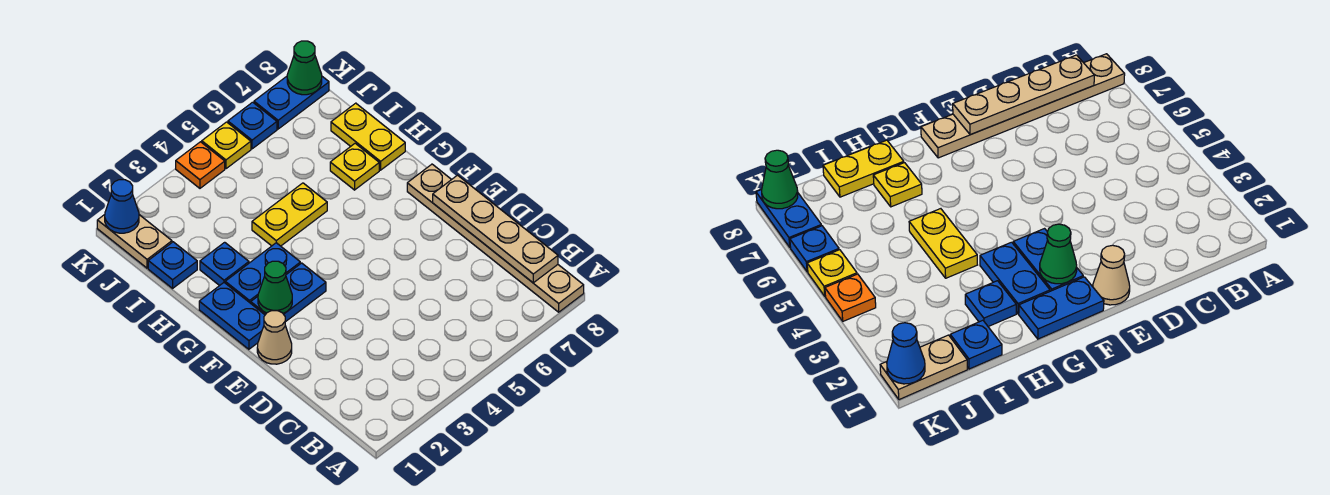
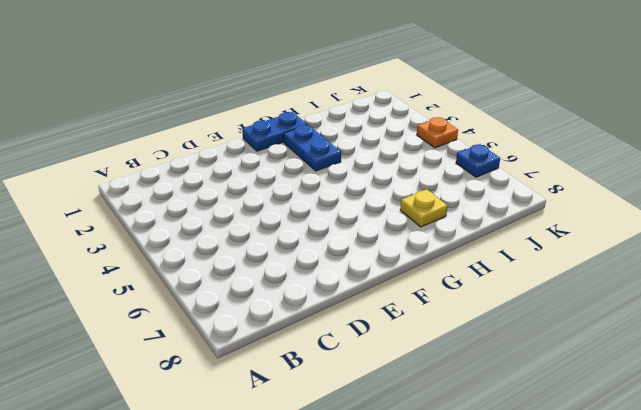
none -> tan plate A8:F8 level 1
none -> tan cone E1 level 1
none -> blue plate F2:F3 level 1

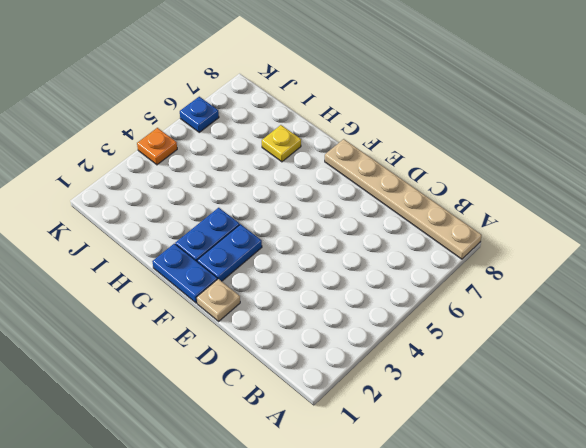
tan plate E1 level 1 -> tan cone E1 level 1
none -> blue plate H2 level 1
none -> yellow plate H4:H5 level 1
none -> yellow plate H8:I8 level 1

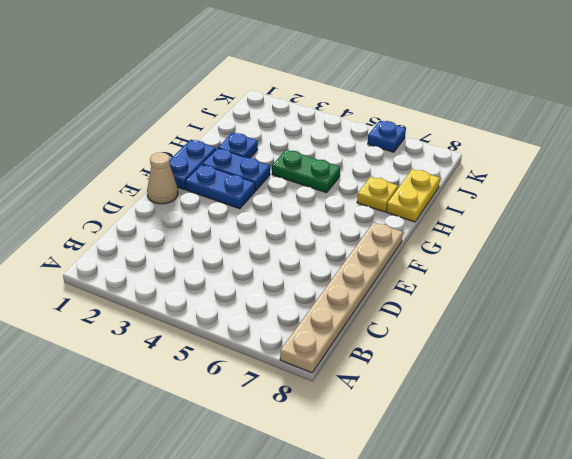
green plate H4:H5 level 1 -> yellow plate H4:H5 level 1
none -> blue plate I1 level 1
none -> tan plate J1:K1 level 1
none -> orange plate K4 level 1

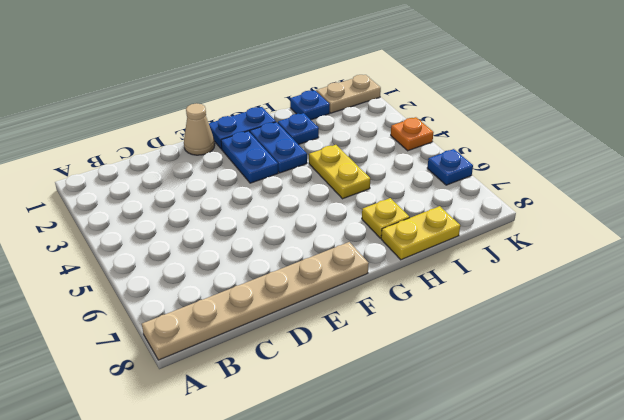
none -> yellow plate K5 level 1
none -> blue plate K7:K8 level 1
none -> tan plate B8:E8 level 2

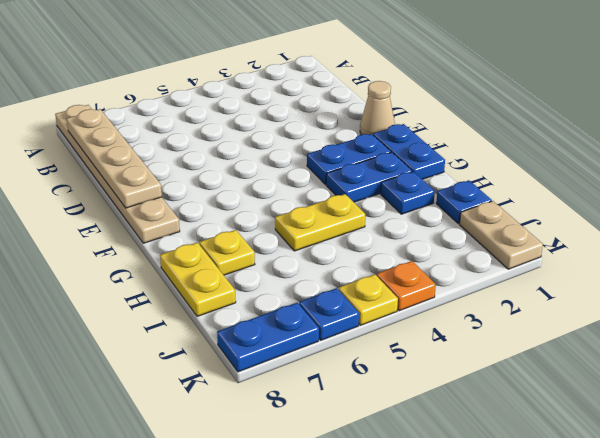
none -> green cone F2 level 2
none -> blue cone K1 level 2
none -> green cone K8 level 2

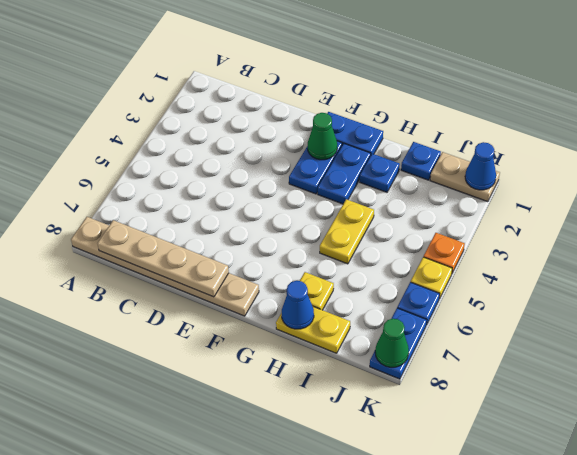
blue cone H8 level 2 -> none
none -> tan cone E1 level 1

